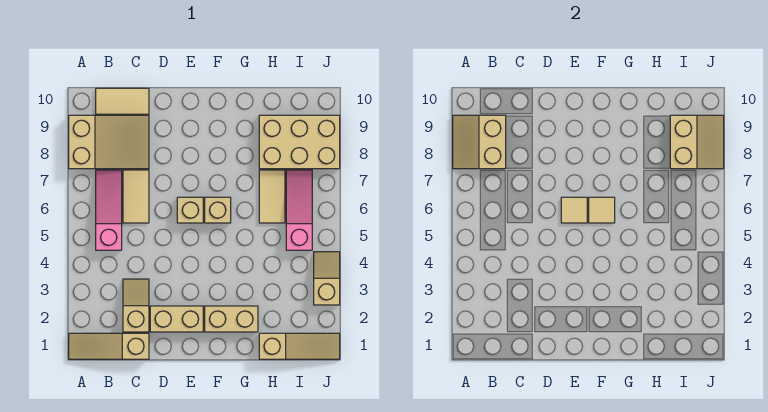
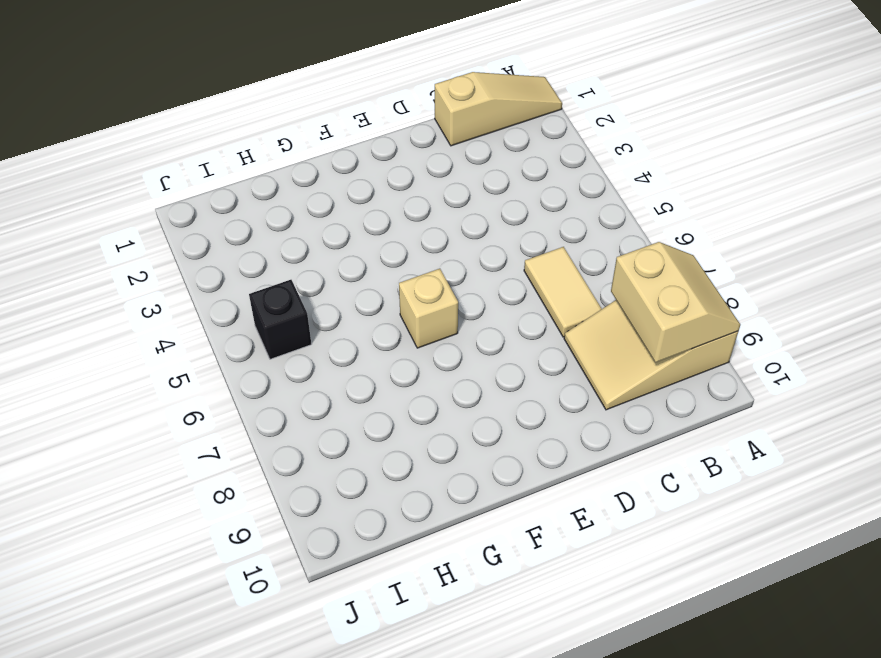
black brick I5 level 1 -> pink slope I5:I7 level 1 top 5
none -> pink slope B5:B7 level 1 top 5
none -> tan tile B10:C10 level 1
none -> tan slope C2:C3 level 1 top 2

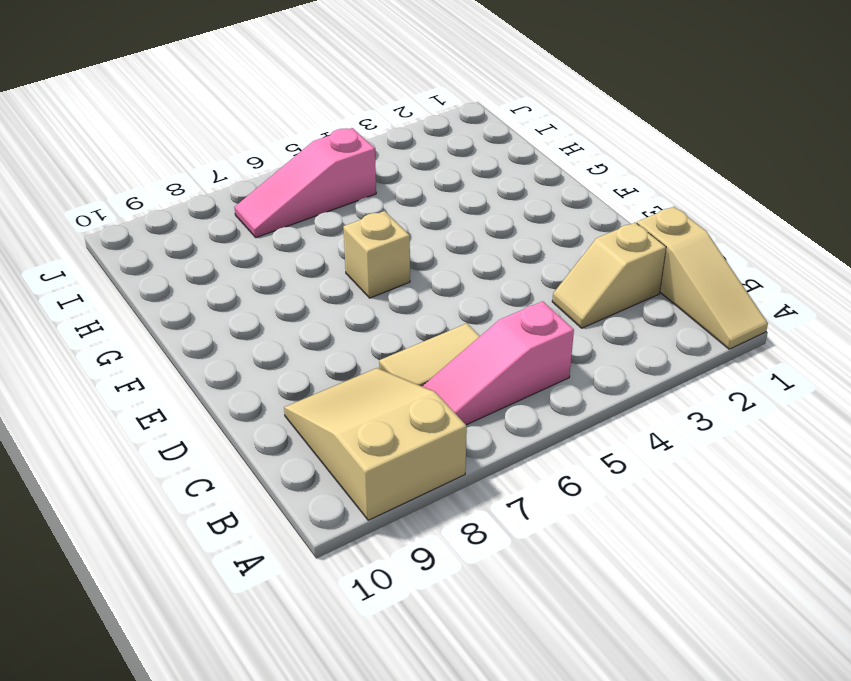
none -> tan tile B10:C10 level 1
none -> tan brick D2:E2 level 1
none -> tan brick E6 level 1

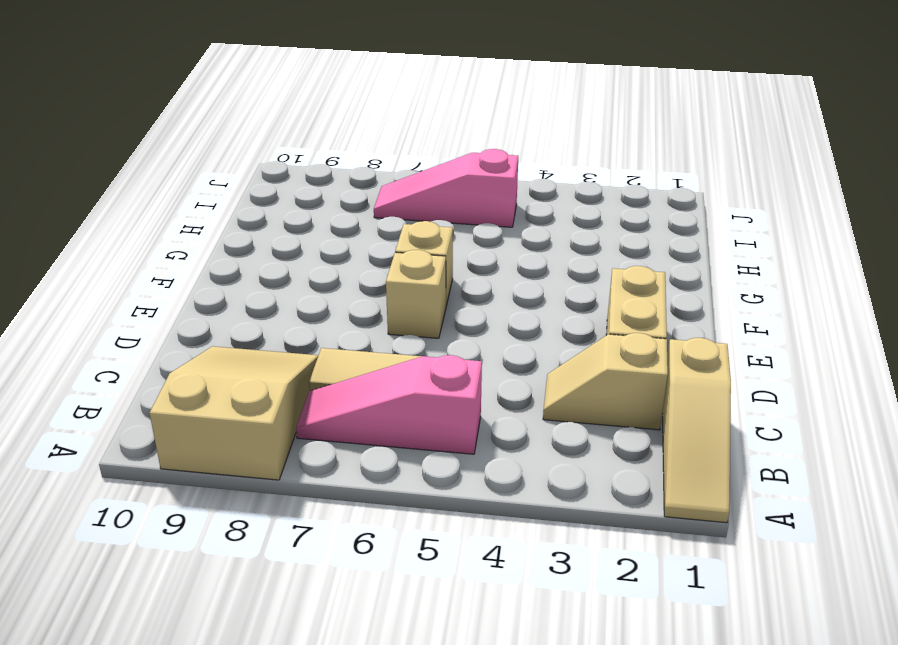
none -> tan tile B10:C10 level 1
none -> tan brick F2:G2 level 1
none -> tan slope H1:J1 level 1 top H

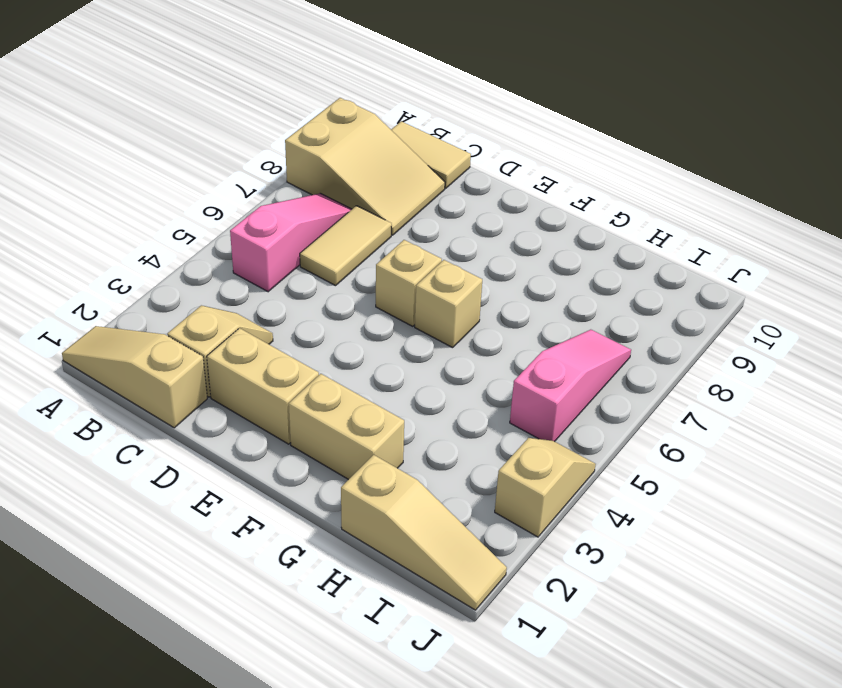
none -> tan tile H6:H7 level 1
none -> tan brick H8:J9 level 1
none -> tan slope A8:B9 level 2 top B

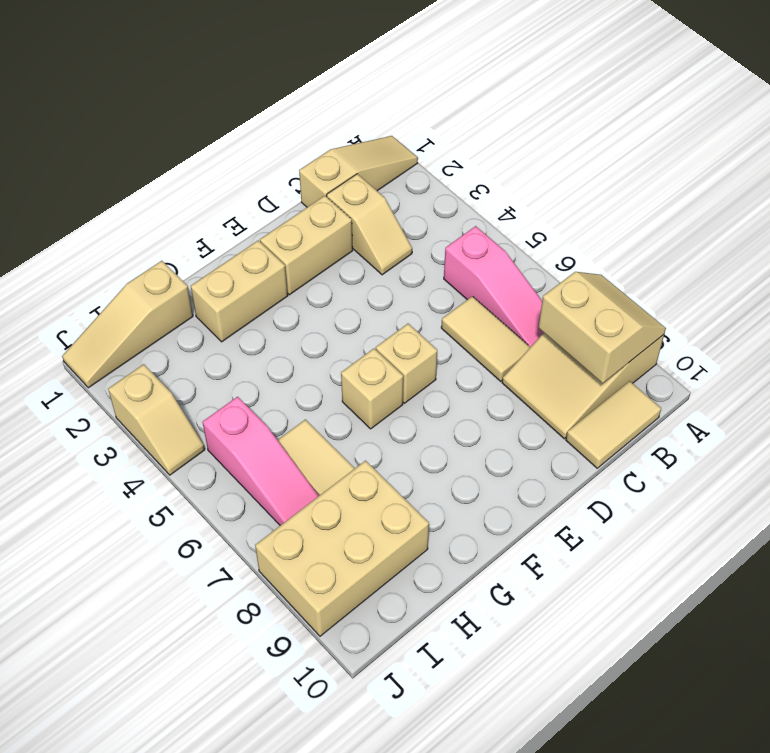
none -> tan tile E6 level 2
none -> tan tile F6 level 2
none -> tan slope I8:J9 level 2 top I

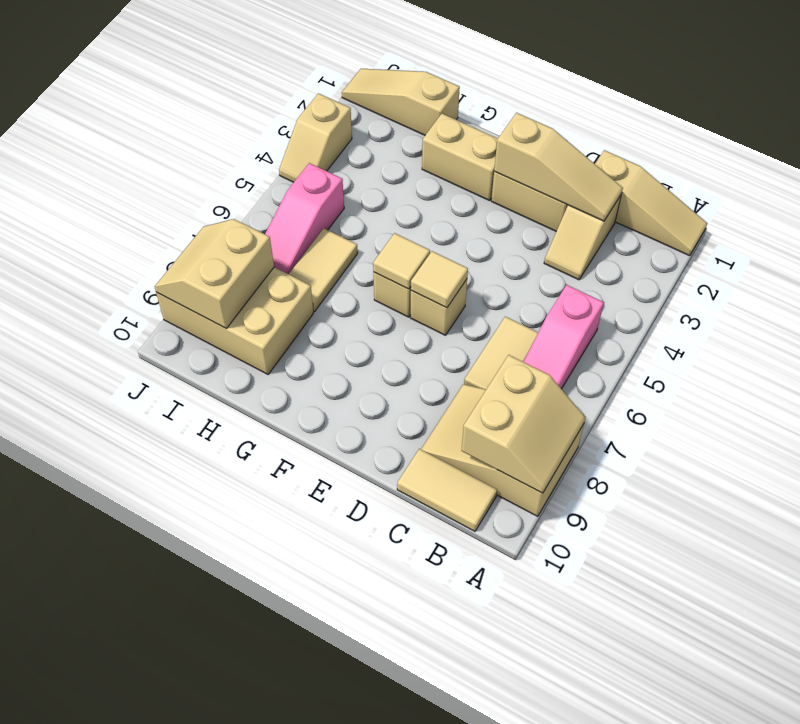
tan slope C2:E2 level 2 top E -> none

